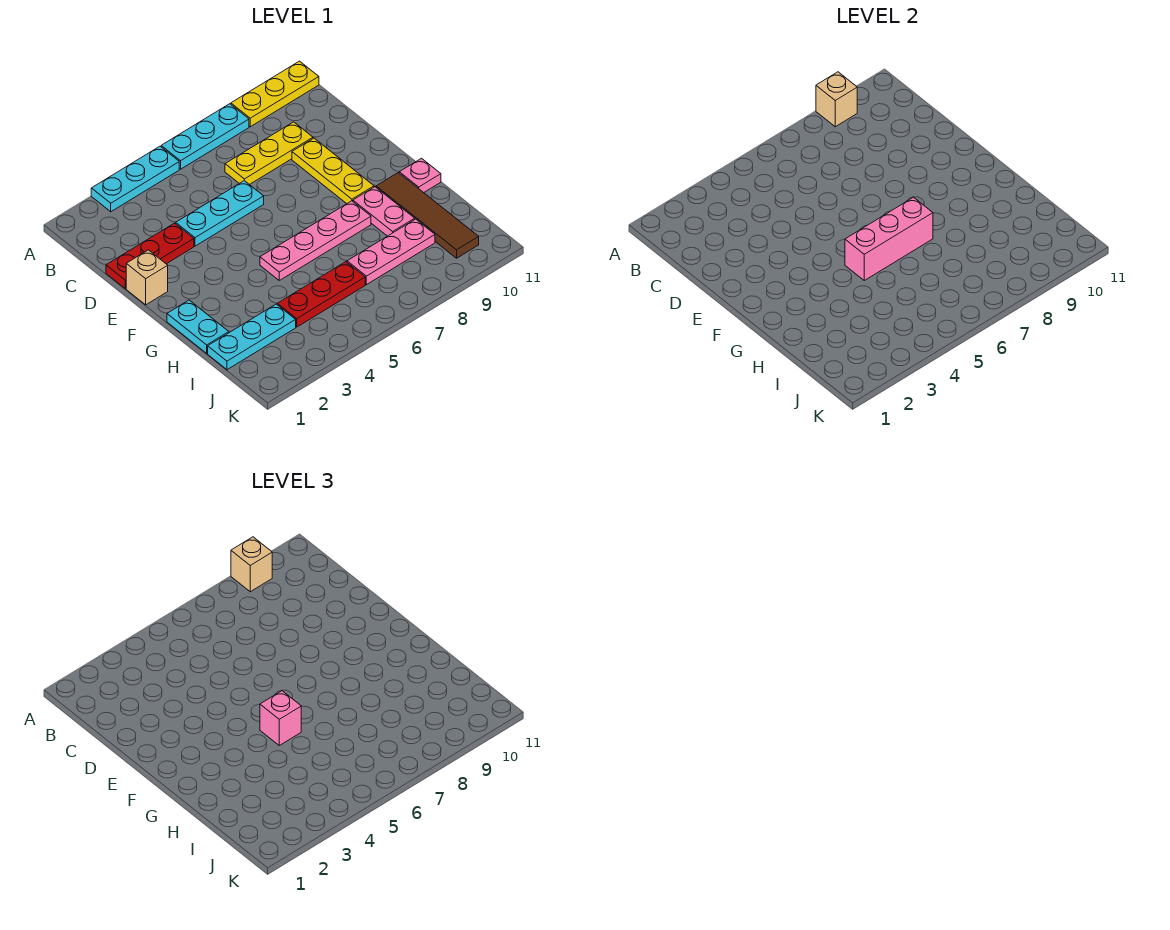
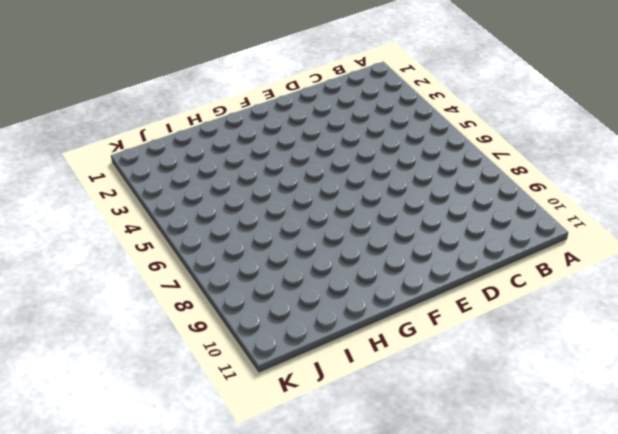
none -> cyan plate A3:A5 level 1
none -> cyan plate A6:A8 level 1
none -> yellow plate A9:A11 level 1

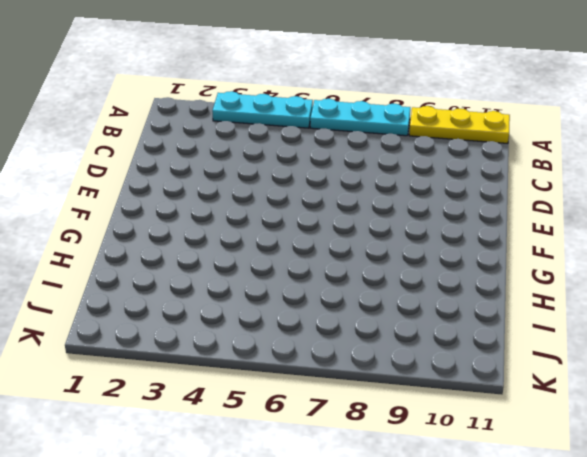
none -> yellow plate C7:C9 level 1
none -> red plate D1:D3 level 1
none -> cyan plate D4:D6 level 1

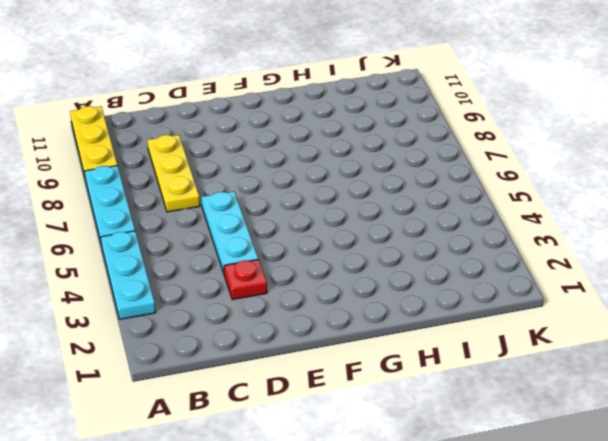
red plate D3 level 1 -> red plate D1:D3 level 1
none -> yellow plate D9:F9 level 1
none -> tan brick E1 level 1
none -> cyan plate G1:H1 level 1

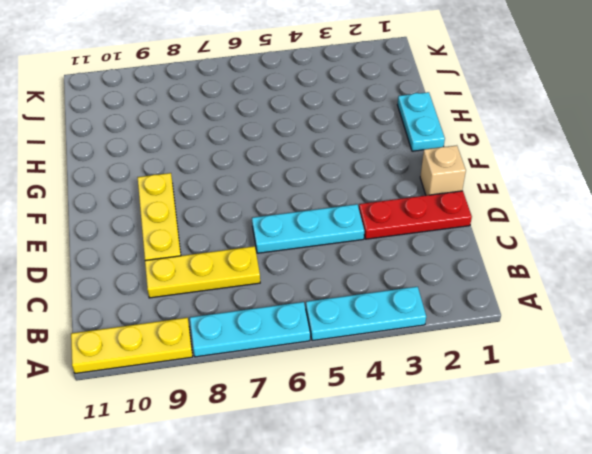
none -> pink plate G5:G8 level 1
none -> pink plate G9:H9 level 1
none -> brown tile G10:J10 level 1

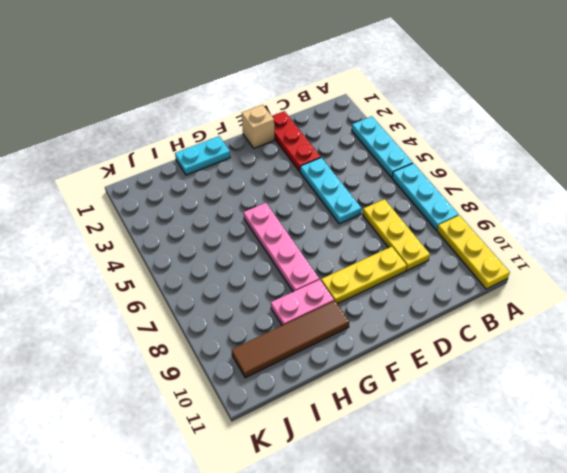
none -> pink plate G11 level 1
none -> cyan plate I1:I3 level 1
none -> red plate I4:I6 level 1

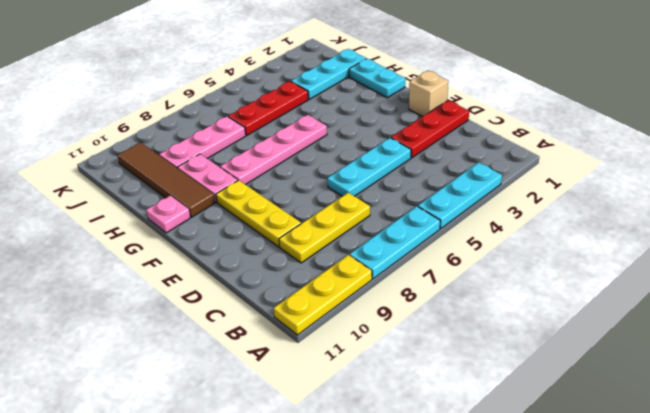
none -> tan brick A9 level 2
none -> pink brick G5:G7 level 2
none -> tan brick A9 level 3

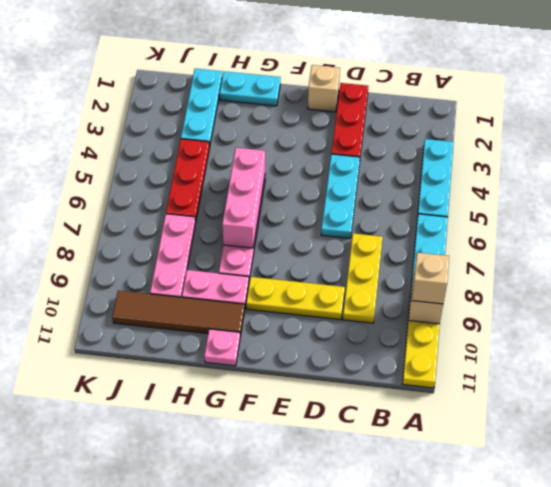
none -> pink brick G5 level 3

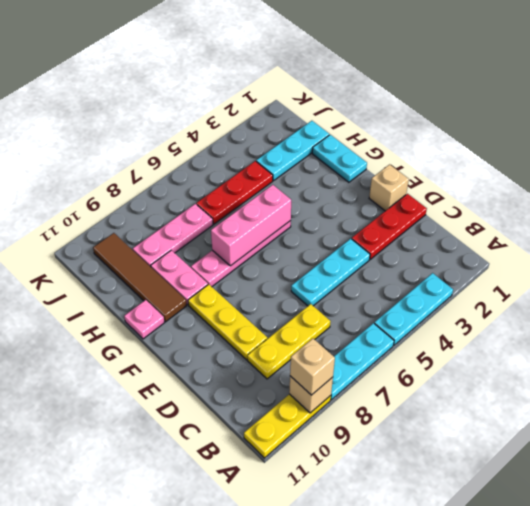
none -> pink brick G5 level 3

